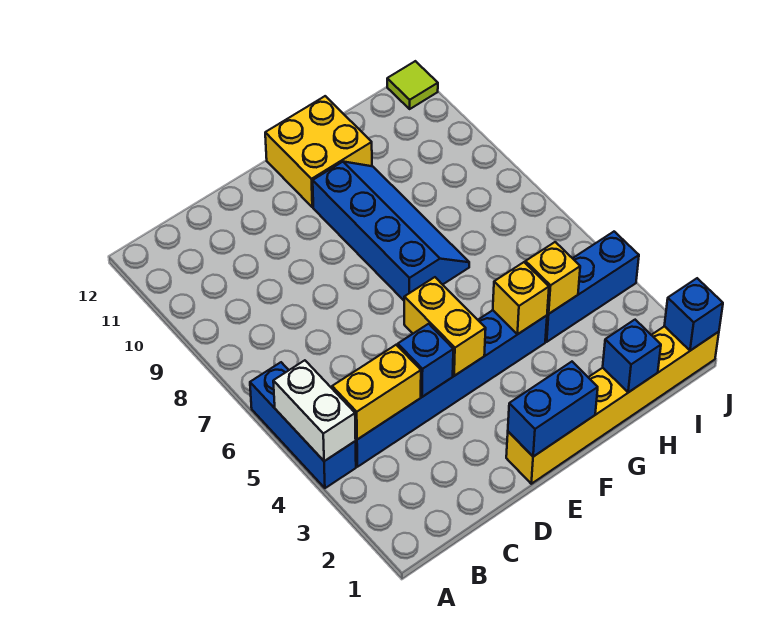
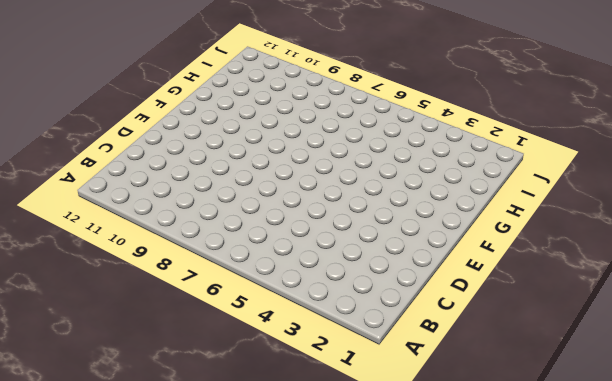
none -> blue brick A4:A6 level 1
none -> blue brick B4:G4 level 1
none -> yellow brick E1:J1 level 1

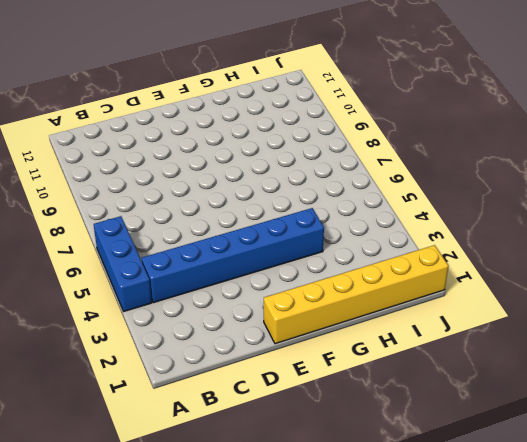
none -> blue slope F7:G10 level 1 top F
none -> yellow brick F11:G12 level 1
none -> blue brick H4:J4 level 1

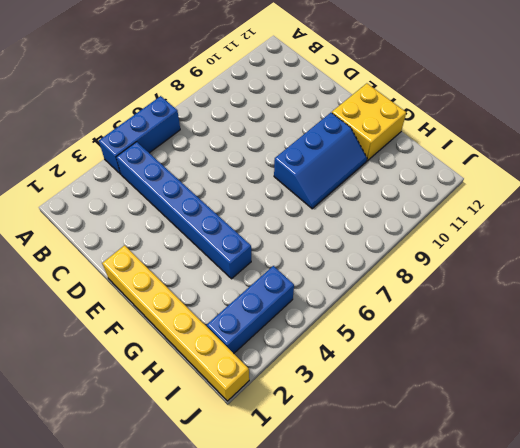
blue slope F8:G10 level 1 top F -> blue slope F7:G10 level 1 top F
blue brick I2:I4 level 1 -> blue brick H4:J4 level 1
none -> lime tile J12 level 1
none -> white brick A4:A5 level 2
none -> yellow brick B4:C4 level 2

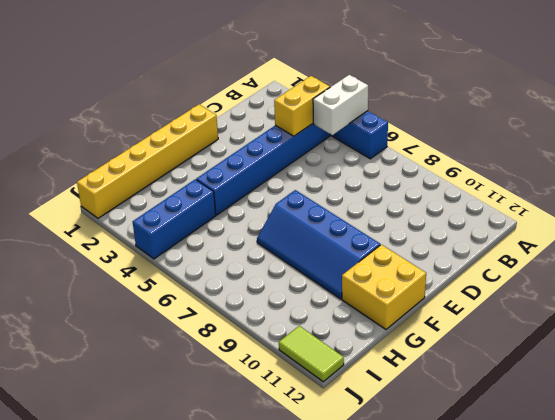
white brick A5:B5 level 2 -> white brick A4:A5 level 2
lime tile J11:J12 level 1 -> lime tile J12 level 1
none -> blue brick D4 level 2
none -> blue brick E1:F1 level 2
none -> yellow brick E4:E5 level 2

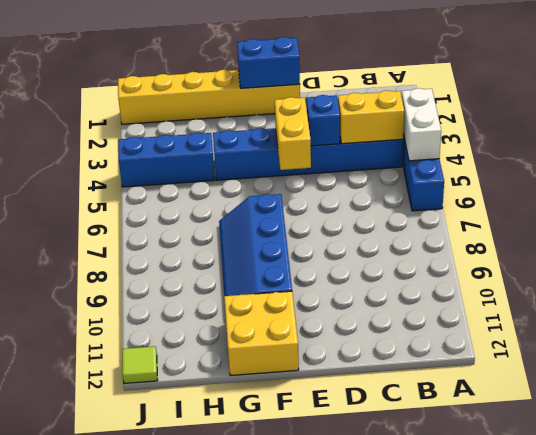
none -> yellow brick G4 level 2
none -> blue brick H1 level 2
none -> yellow brick H4 level 2

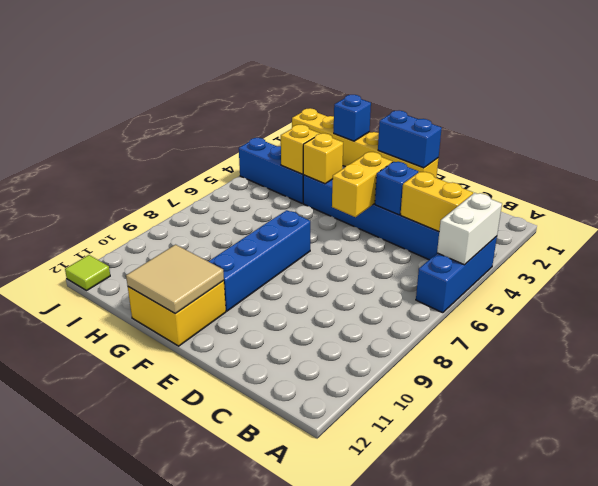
tan tile F11:G12 level 2 -> none
none -> blue brick J1 level 2

